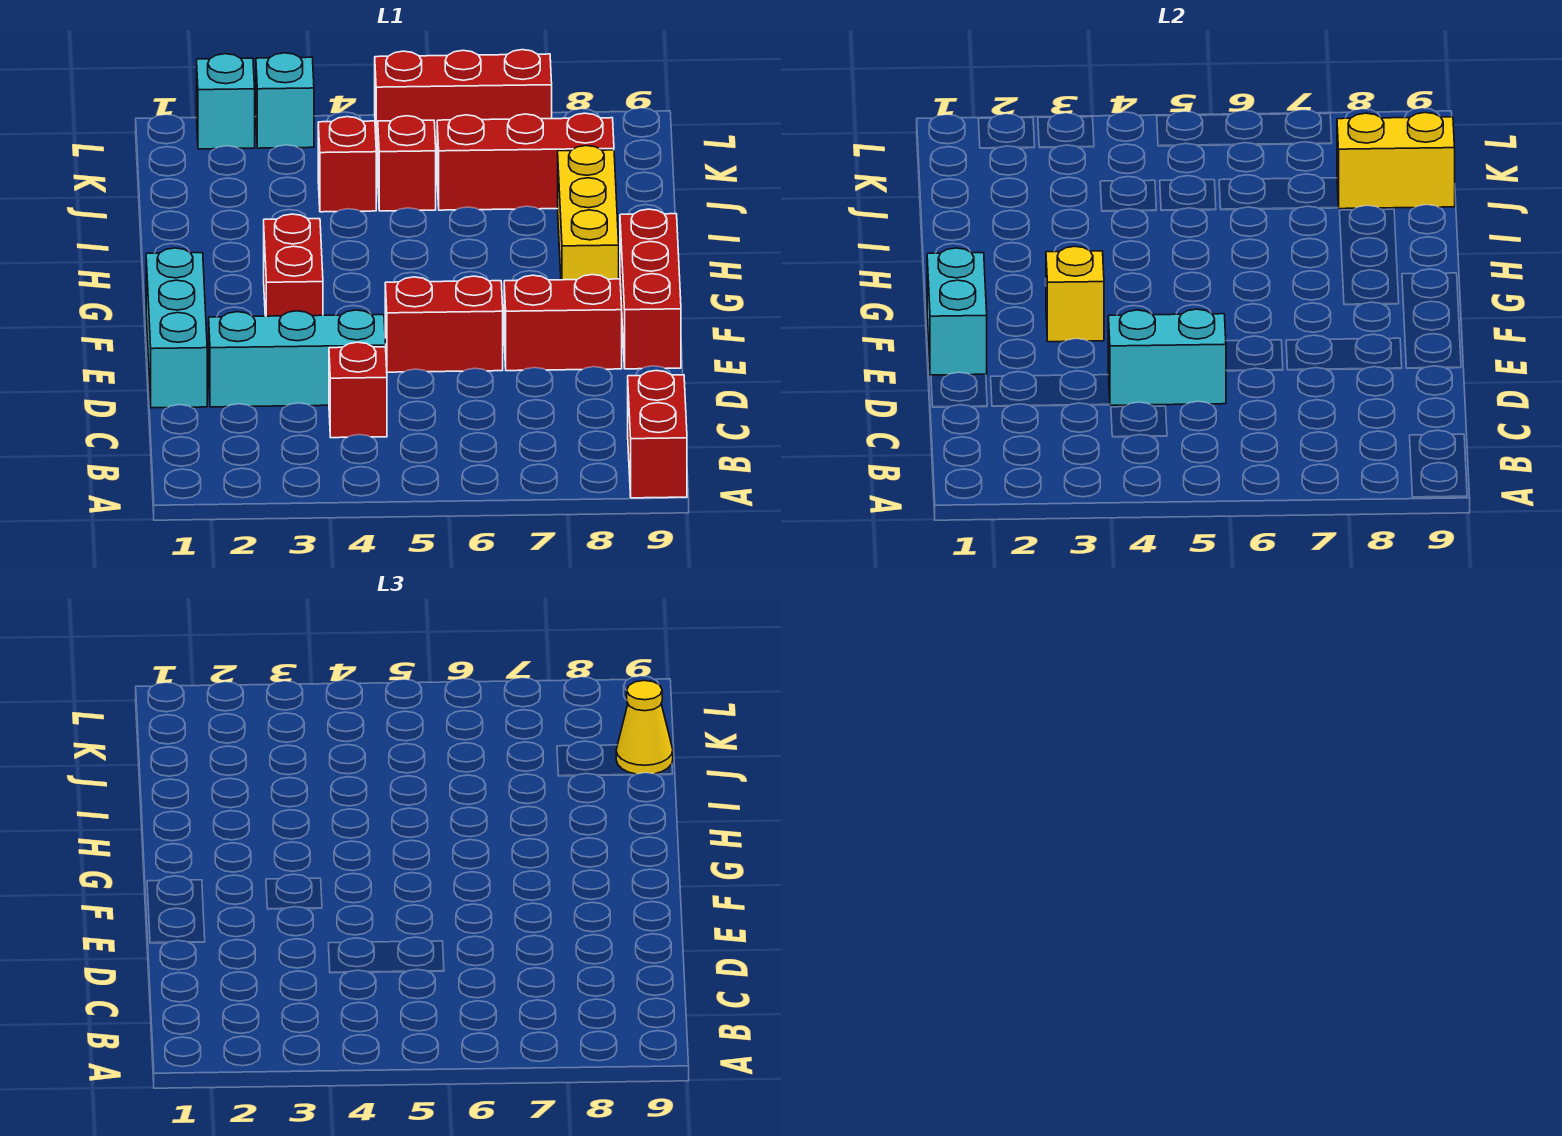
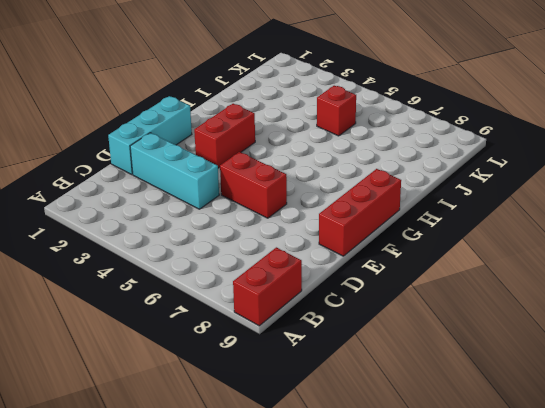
none -> red brick C4 level 1
none -> red brick E7:E8 level 1
none -> yellow brick G8:I8 level 1

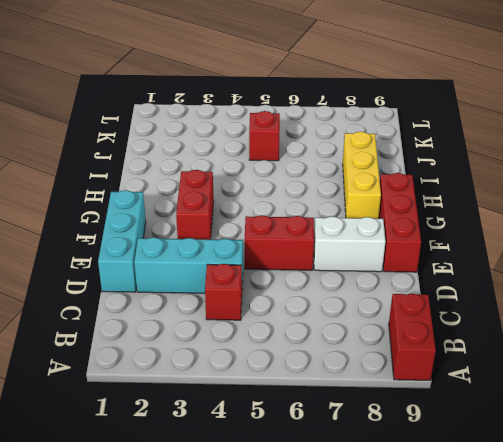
white brick E7:E8 level 1 -> red brick E7:E8 level 1
none -> red brick J4 level 1
none -> red brick J6:J8 level 1
none -> cyan brick L2 level 1

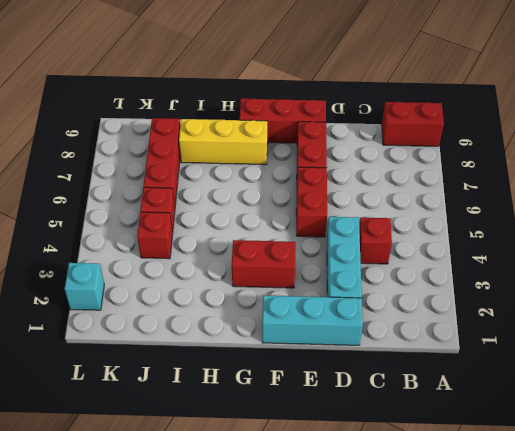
none -> cyan brick L3 level 1
none -> red brick L5:L7 level 1
none -> cyan brick D4:D5 level 2

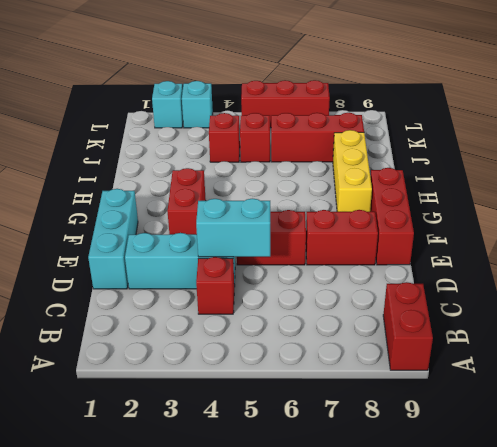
none -> cyan brick E1:F1 level 2
none -> yellow brick F3 level 2
none -> yellow brick J8:J9 level 2

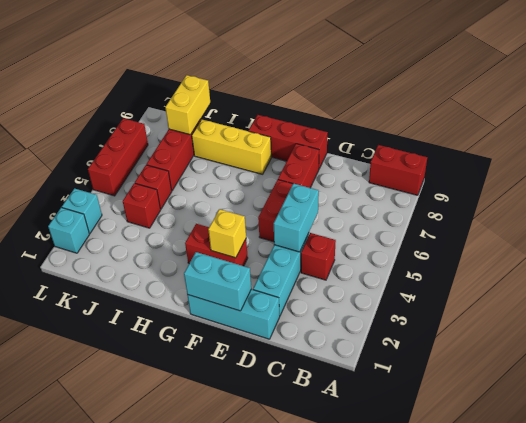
none -> yellow cone J9 level 3

